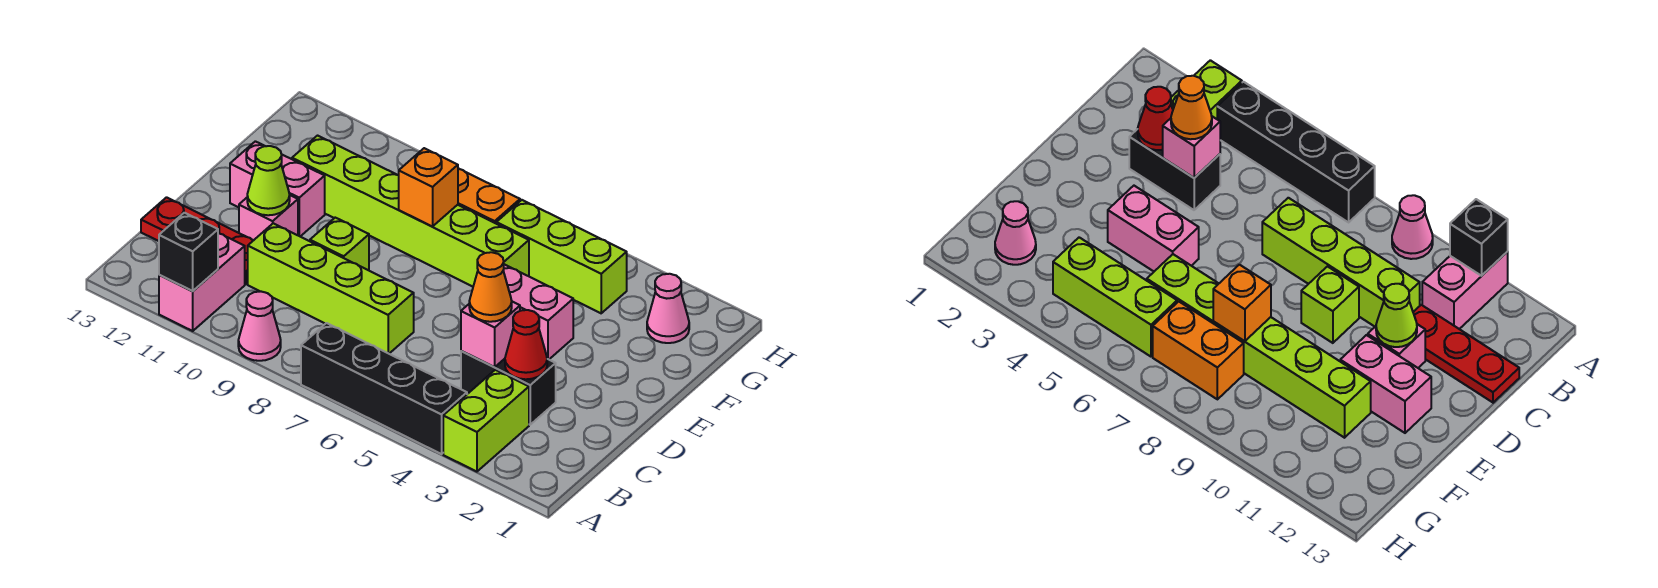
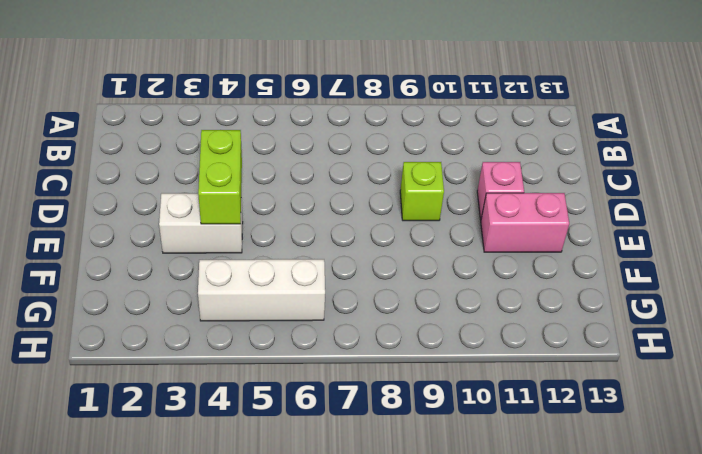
lime brick D4:E4 level 2 -> lime brick A3:B3 level 1
white brick E3:E4 level 1 -> pink brick E4:E5 level 1
white brick G4:G6 level 1 -> lime brick G4:G6 level 1
none -> black brick A4:A7 level 1
none -> pink cone A9 level 1
none -> pink brick A11:B11 level 1

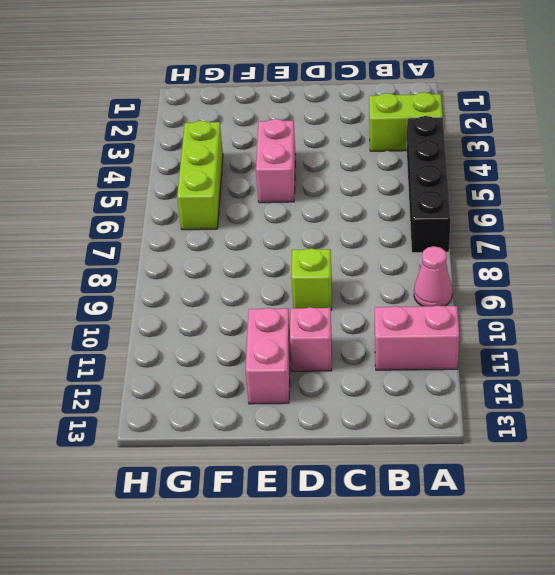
none -> black brick C3:C4 level 1
none -> lime brick C7:C10 level 1
none -> red plate C11:C13 level 1

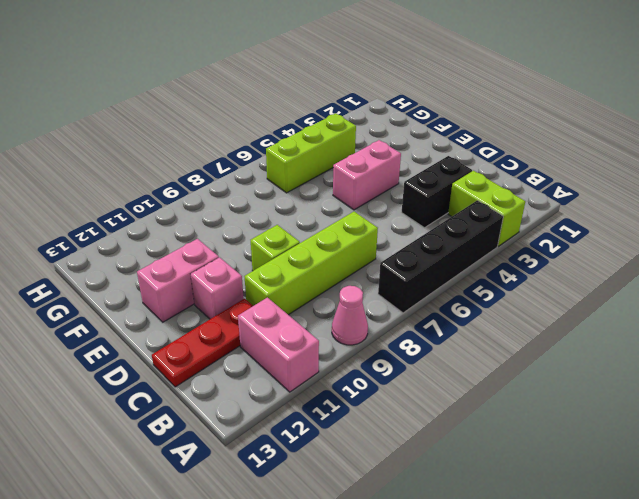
none -> lime brick F6:F11 level 1
none -> pink cone G2 level 1
none -> orange brick G7:G8 level 1

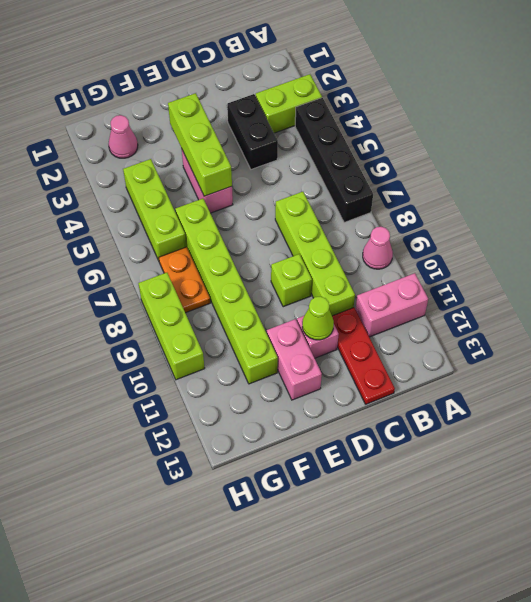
lime brick E3:E5 level 2 -> none
orange plate G7:G8 level 1 -> orange brick G7:G8 level 1
lime brick H8:H10 level 1 -> none
none -> black brick A11 level 2
none -> red cone C3 level 2
none -> pink brick C4 level 2

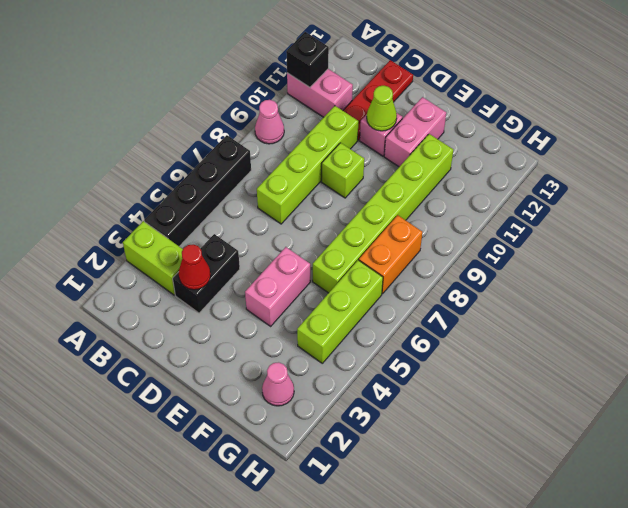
none -> pink brick C4 level 2
none -> orange brick F8 level 2
none -> orange cone C4 level 3

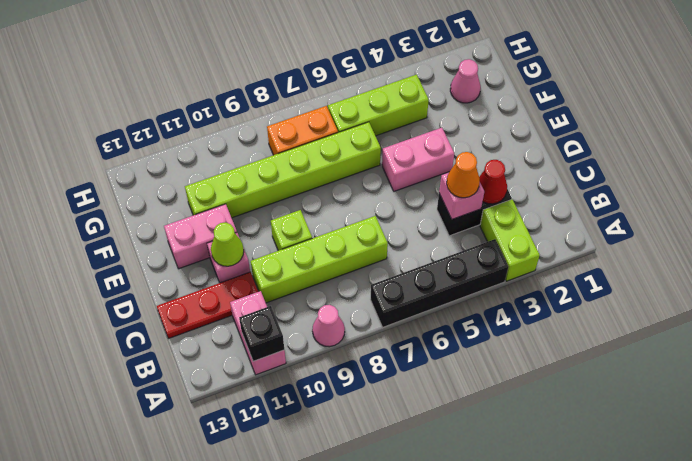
none -> orange brick F8 level 2

